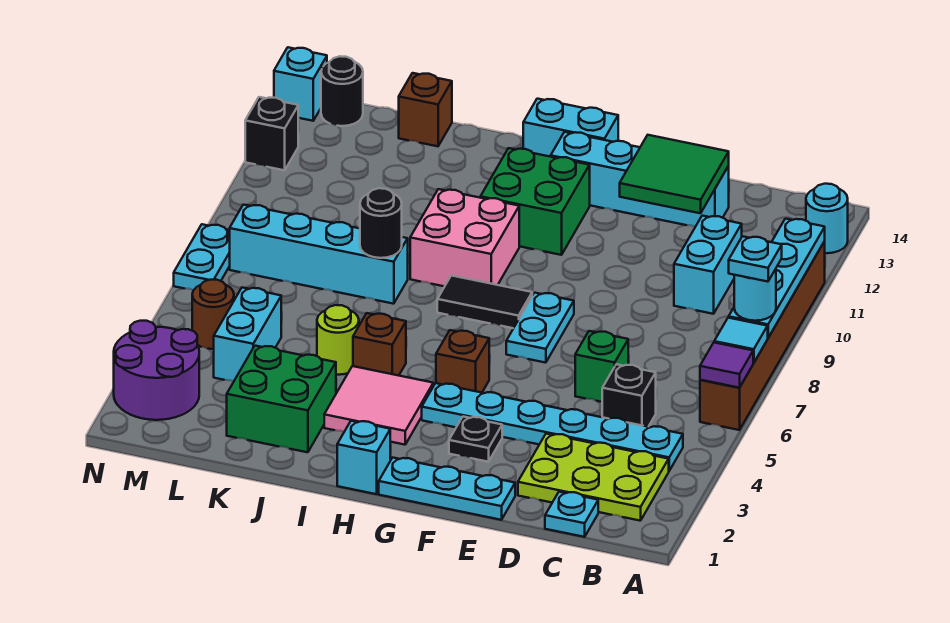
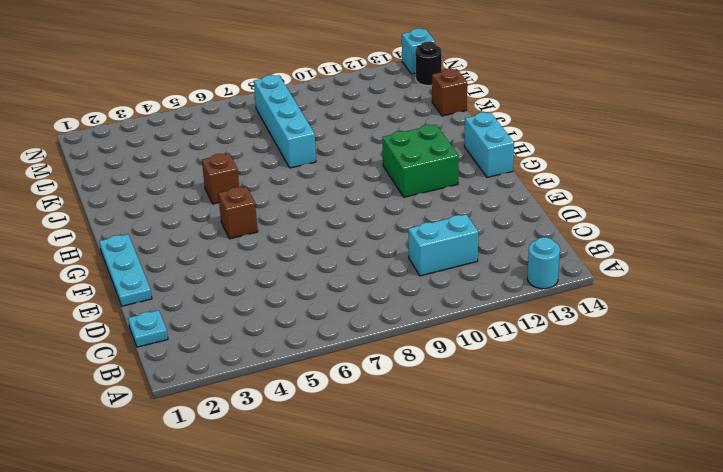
none -> brown brick A6:A11 level 1
none -> lime plate B2:D3 level 1
none -> cyan plate B4:G4 level 1
none -> black brick C5 level 1

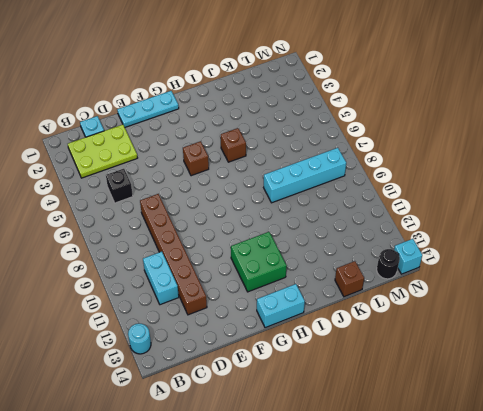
brown brick D7:D12 level 1 -> brown brick A6:A11 level 1
none -> cyan plate B4:G4 level 1
none -> green brick D6 level 1
none -> cyan brick D13:G13 level 1
none -> black plate F3 level 1

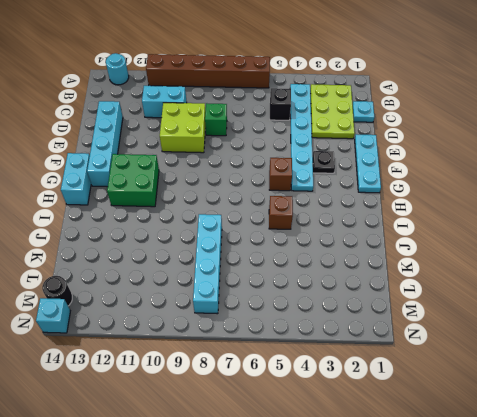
green brick D8 level 1 -> green brick D6 level 1
lime brick D9:E10 level 1 -> none
none -> cyan plate F7:F8 level 1
none -> black tile G8:H8 level 1
none -> cyan brick H1 level 1
none -> pink tile H3:I4 level 1

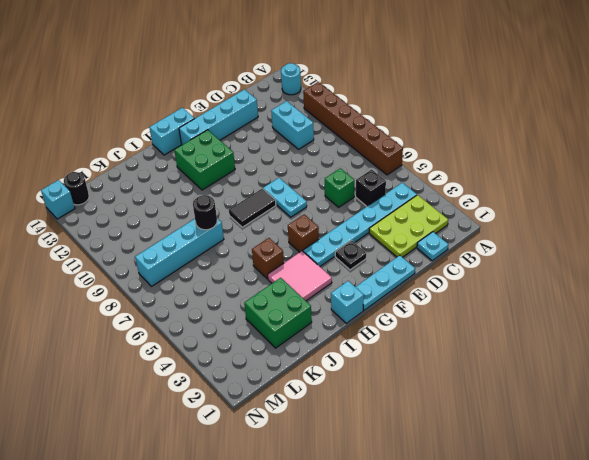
none -> pink brick H9:I10 level 1
none -> lime round brick J5 level 1
none -> brown brick K14 level 1
none -> cyan brick L4:L5 level 1

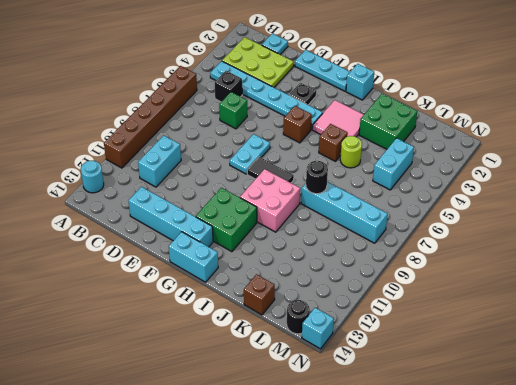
none -> purple round brick M2:N3 level 1
none -> brown round brick M5 level 1
none -> cyan plate N7:N8 level 1
none -> black brick N12 level 1

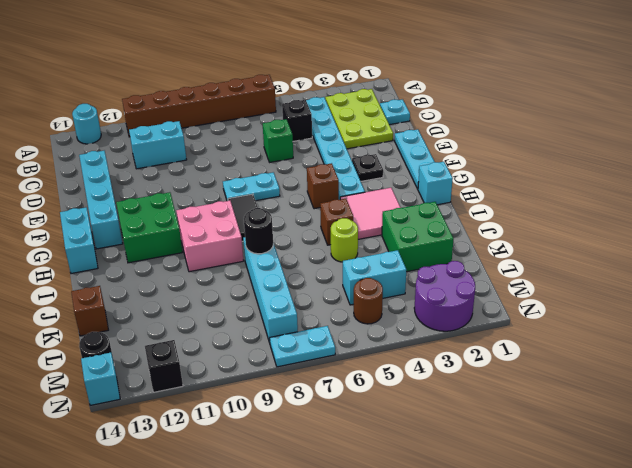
none -> purple tile A6 level 2
none -> cyan tile A7 level 2
none -> cyan plate A8:A11 level 2
none -> green tile D12:E13 level 2

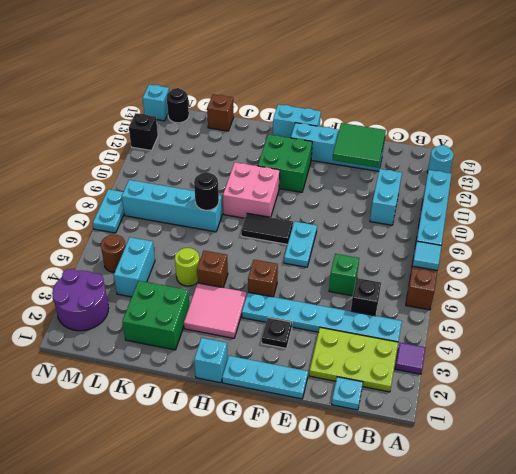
purple tile A3 level 1 -> purple tile A6 level 2
none -> cyan round brick A8 level 3
none -> cyan plate A8 level 4

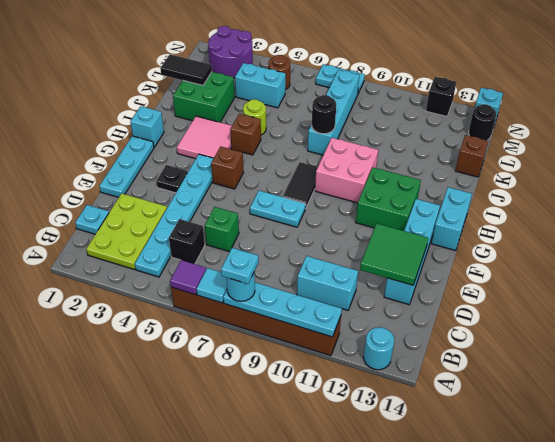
black tile K1:K2 level 2 -> none

